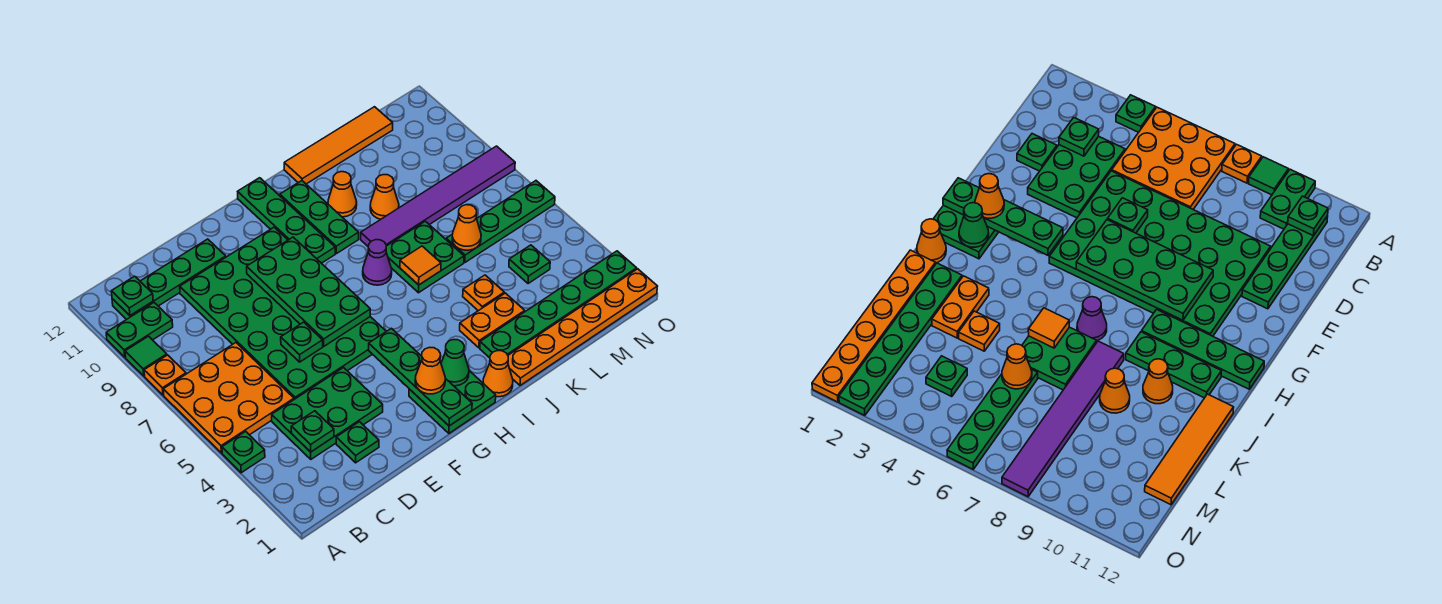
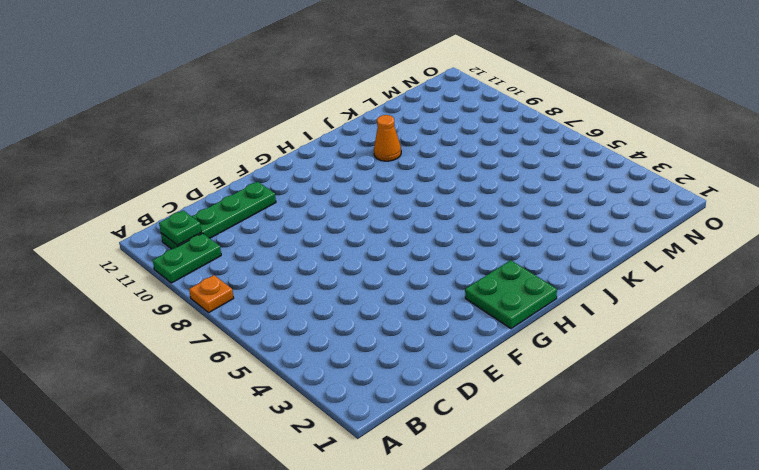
none -> green plate A4 level 1
none -> orange plate A5:C7 level 1
none -> green tile A9 level 1
none -> green plate C3:E4 level 1

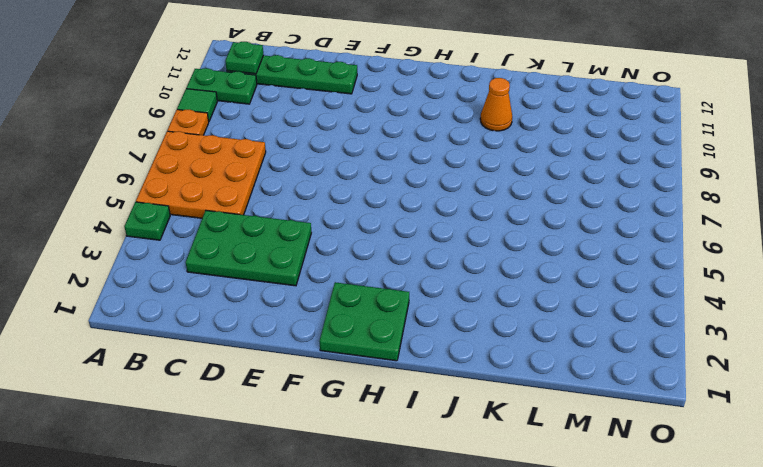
none -> green plate D2 level 1
none -> green plate D5:G10 level 1
none -> green plate H9:H12 level 1
none -> orange cone I1 level 1

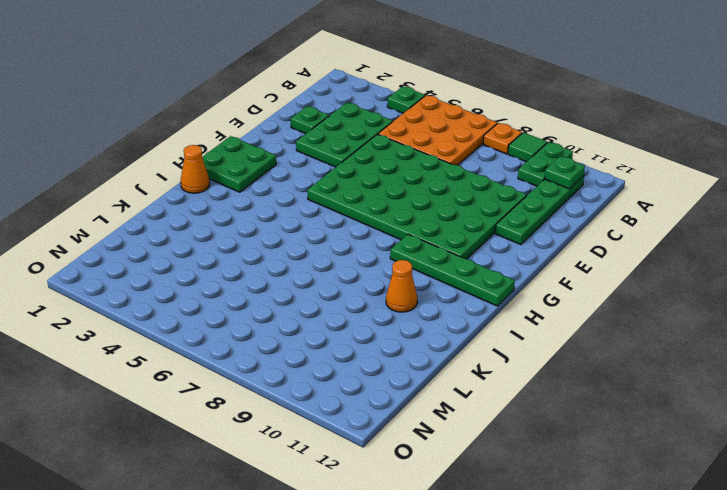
none -> purple cone I7 level 1
none -> green plate I9:I11 level 1
none -> orange plate J1:O1 level 1
none -> green plate J2:O2 level 1

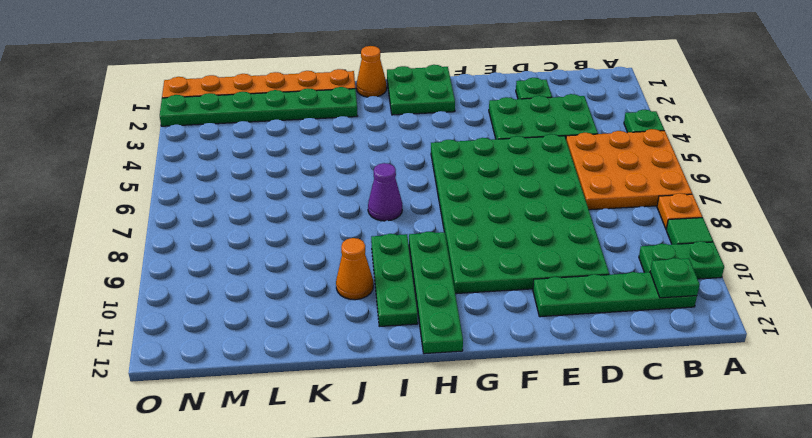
none -> orange plate J3:K3 level 1
none -> green plate J6:K7 level 1
none -> purple tile J8:O8 level 1
none -> orange tile J12:M12 level 1

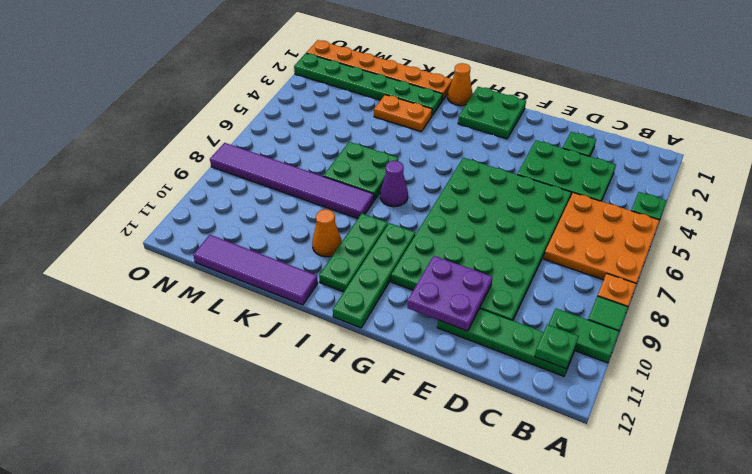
purple plate E10:F11 level 2 -> none
purple tile J12:M12 level 1 -> orange tile J12:M12 level 1
none -> orange plate K4 level 1
none -> orange cone K9 level 1
none -> green plate L6:O6 level 1
none -> green plate M4 level 1

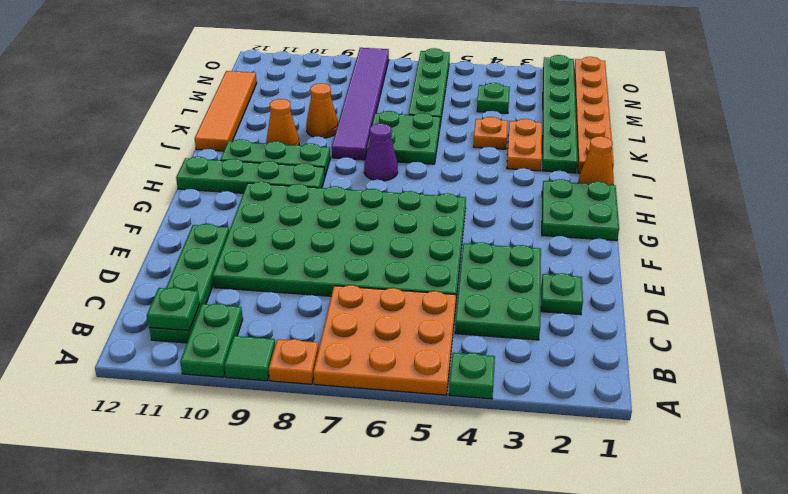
none -> green plate C3 level 2
none -> green plate E6 level 2
none -> green plate F6:G9 level 2
none -> green plate G1:G4 level 2

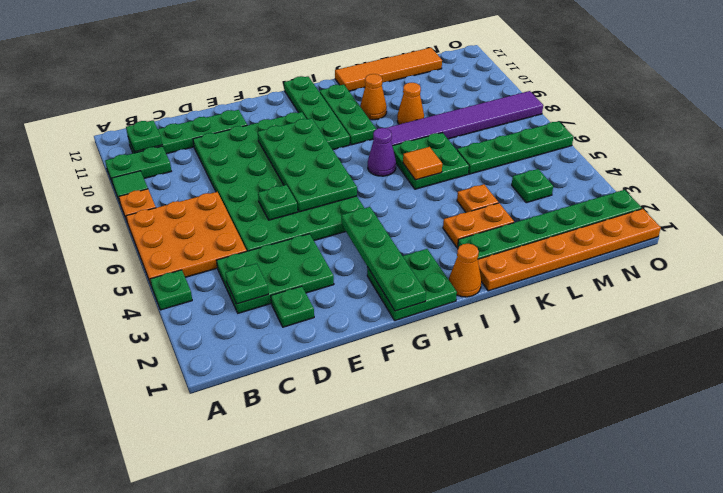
none -> green cone H2 level 2
none -> orange cone L6 level 2
none -> orange cone G2 level 3

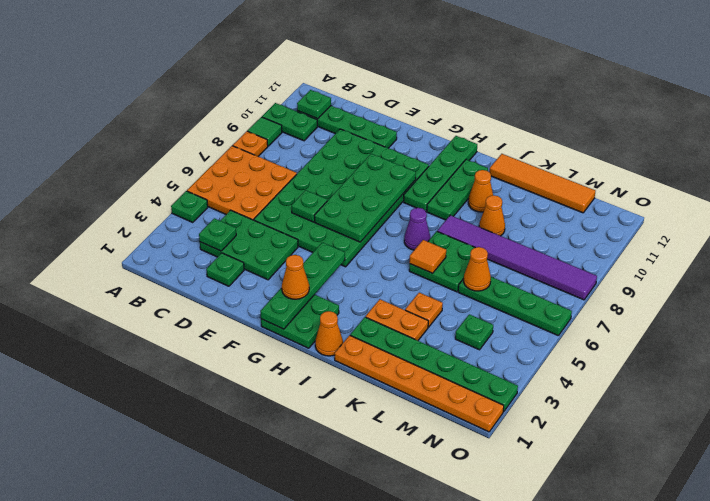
none -> green cone H2 level 2

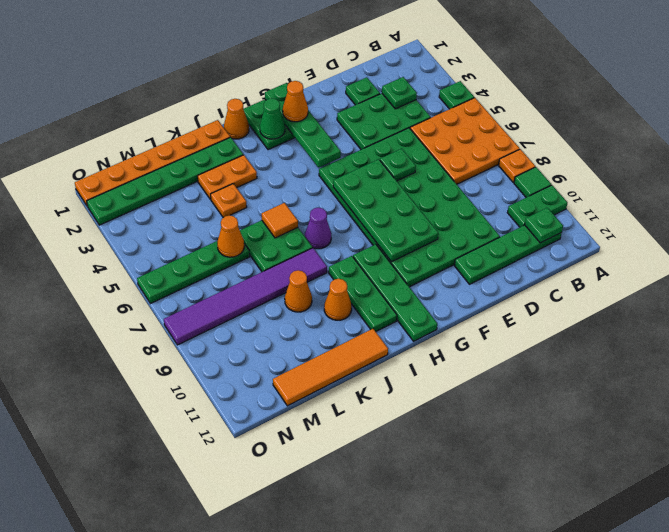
none -> green plate M4 level 1

